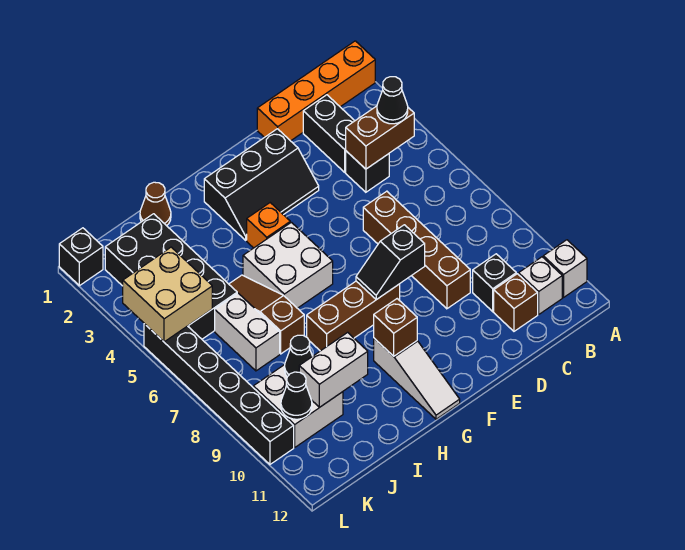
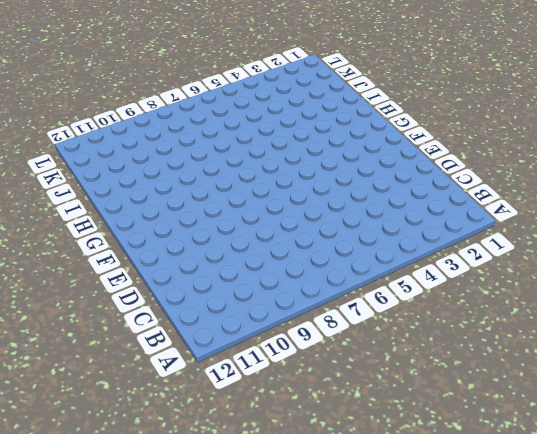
none -> orange brick A1:D1 level 1
none -> white brick A11 level 1
none -> white brick B11 level 1

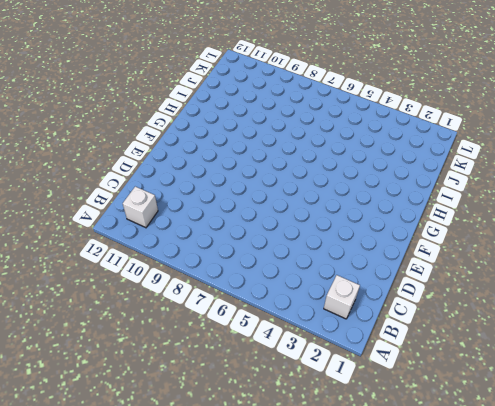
white brick B2 level 1 -> white brick A11 level 1
none -> orange brick A1:D1 level 1
none -> black brick C2:C3 level 1
none -> black brick C4 level 1

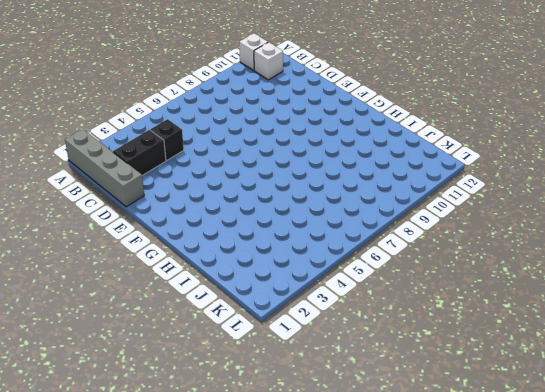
grey brick A1:D1 level 1 -> orange brick A1:D1 level 1
none -> black brick C10 level 1
none -> brown brick C11 level 1
none -> brown brick D6:D9 level 1

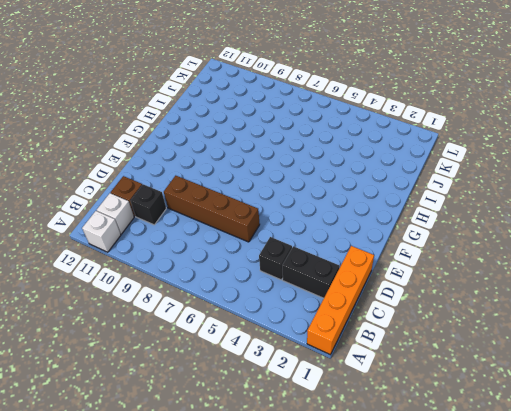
none -> black slope E2:G3 level 1 top 2
none -> brown brick F8:H8 level 1
none -> orange brick G4 level 1

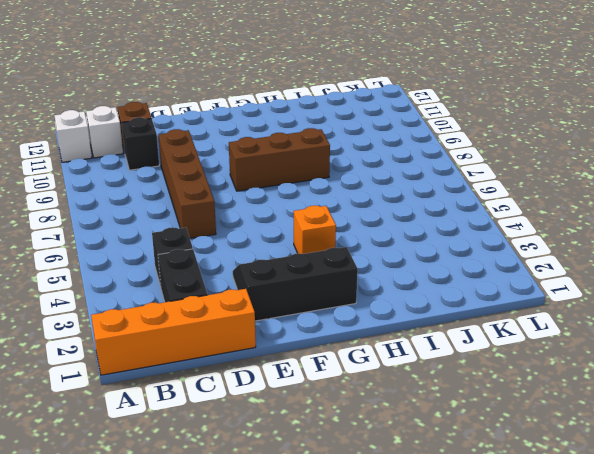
none -> white brick G5:H6 level 1
none -> white slope G10:G12 level 1 top 10
none -> brown cone I1 level 1

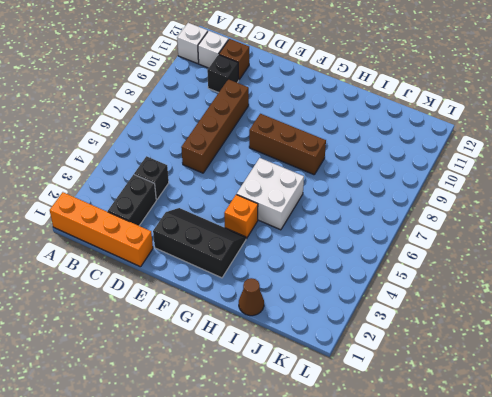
none -> white slope G10:G12 level 1 top 10
none -> brown slope I5:I7 level 1 top 7
none -> black brick J2:K5 level 1

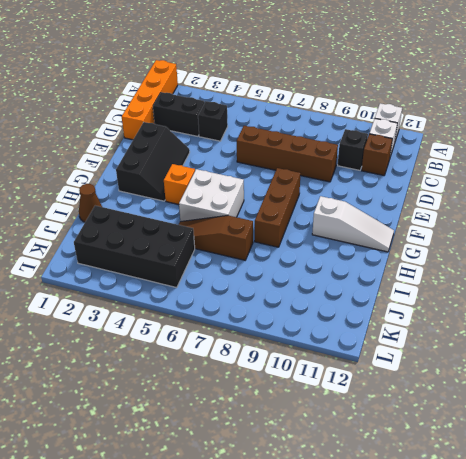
none -> white brick J6:J7 level 1
none -> white brick J9:K10 level 1
none -> black brick L1 level 1

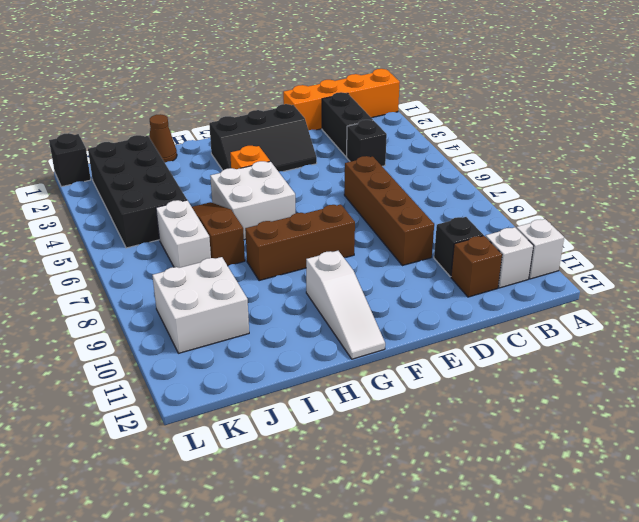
none -> black brick L5:L10 level 1
none -> brown brick B4:C4 level 2
none -> black slope E8:F8 level 2 top E

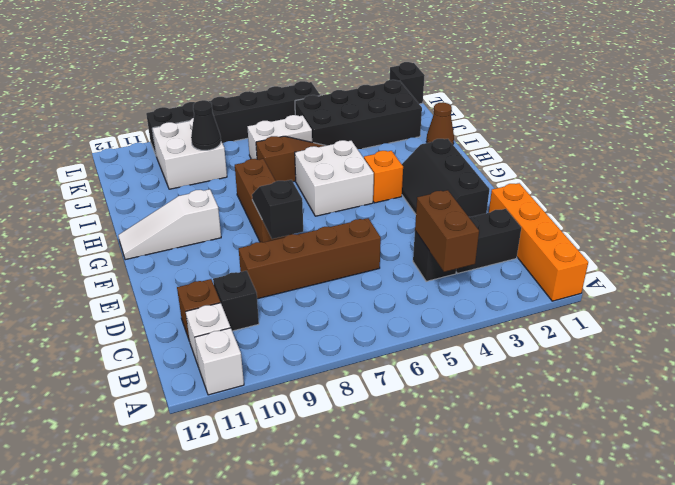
none -> brown brick G10 level 2
none -> white brick I10:J10 level 2
none -> tan brick K4:L5 level 2

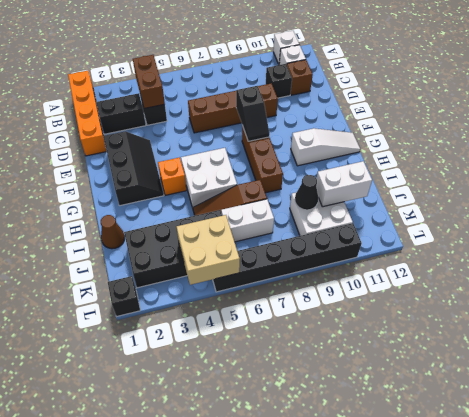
white brick J10:J11 level 2 -> white brick I10:J10 level 2
none -> brown brick G10 level 2
none -> black cone K10 level 2
none -> black cone B4 level 3

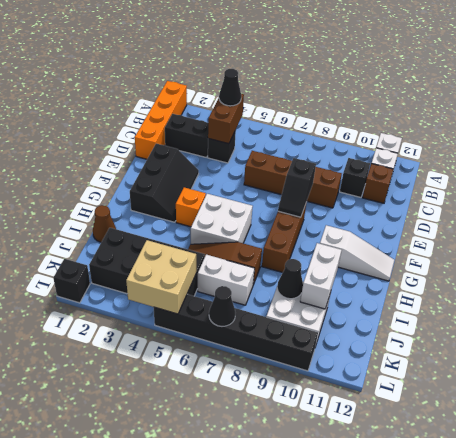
black cone L7 level 2 -> black cone K10 level 2
none -> brown brick G10 level 2

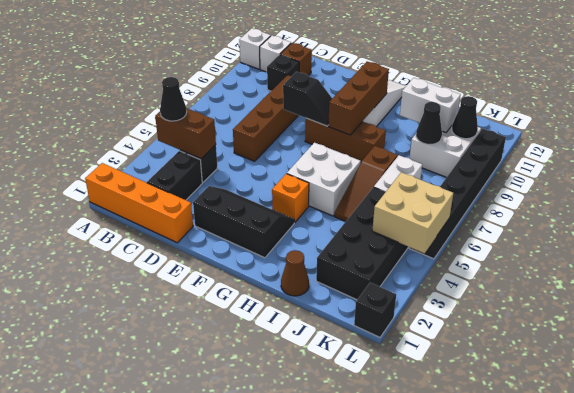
brown brick G8:G10 level 2 -> brown brick G10 level 2

